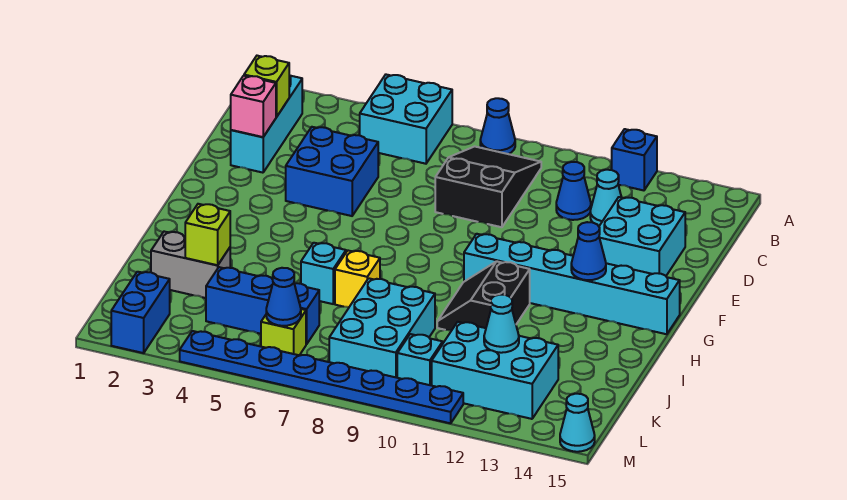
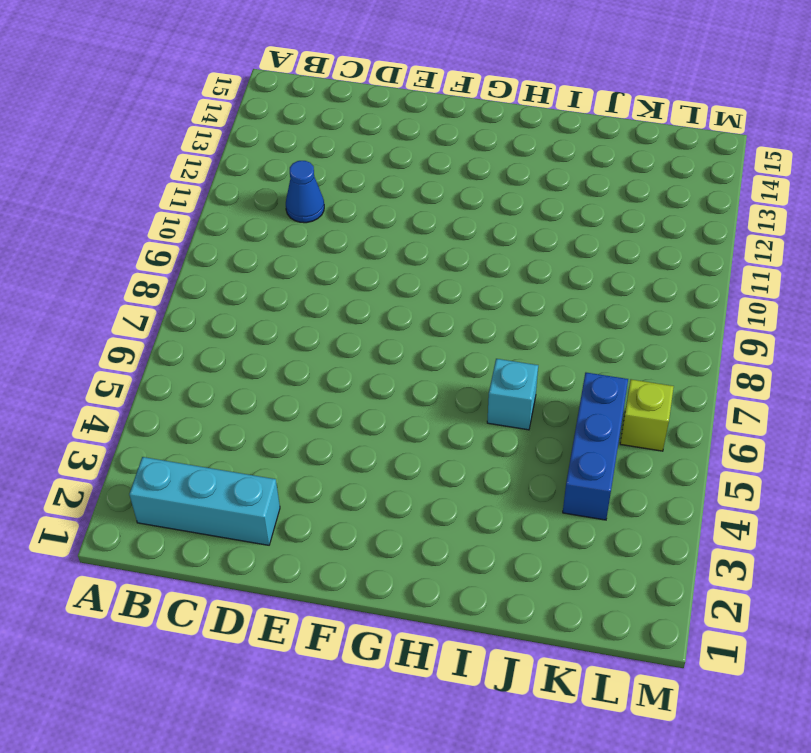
none -> cyan brick A5:B6 level 1
none -> blue cone A8 level 1
none -> blue brick A12 level 1

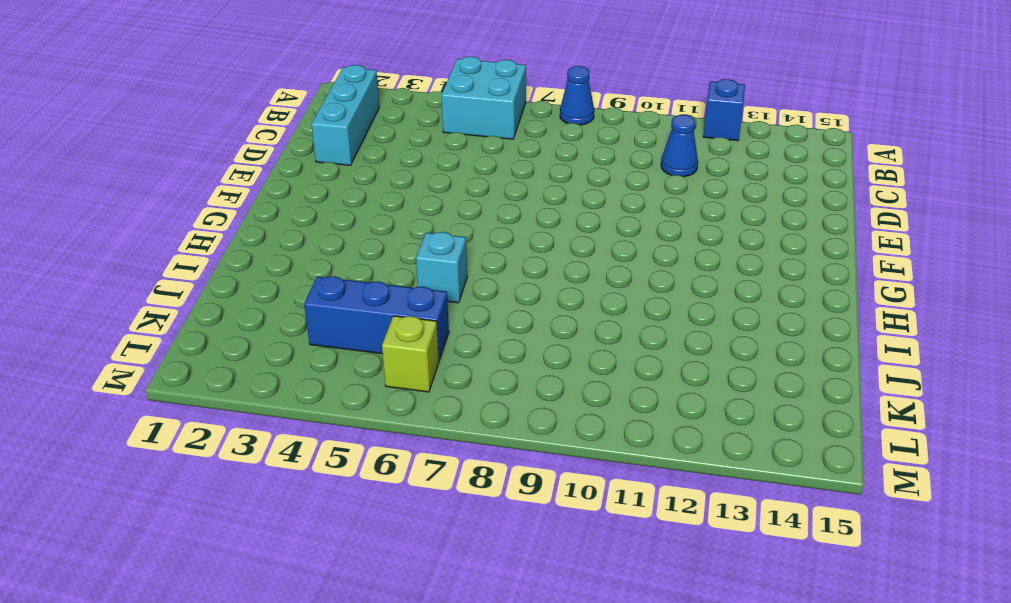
none -> black slope B8:D9 level 1 top D
none -> cyan cone C12 level 1
none -> blue brick D4:E5 level 1

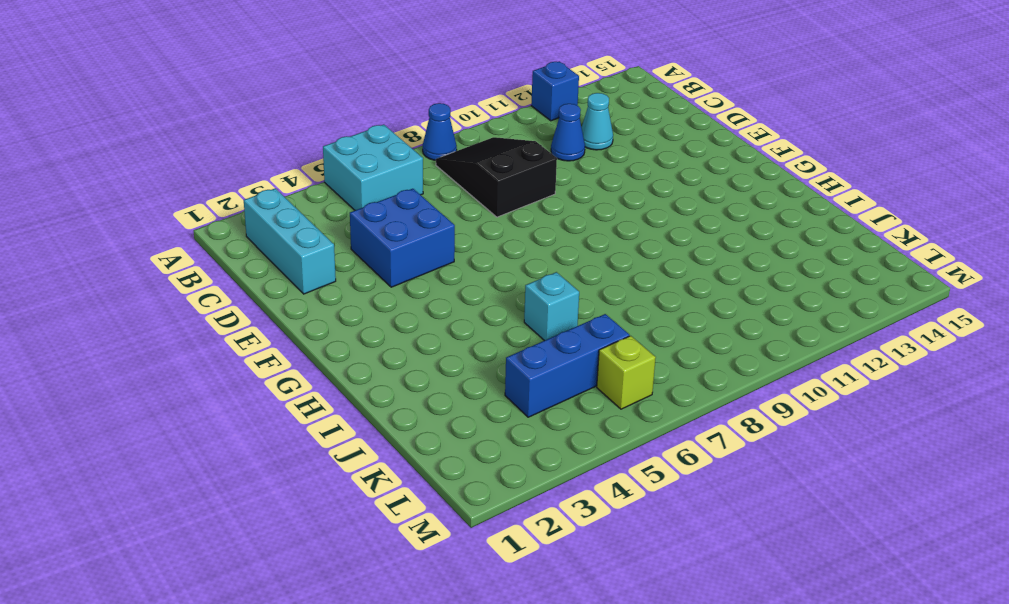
none -> cyan brick D13:E14 level 1
none -> cyan brick G10:G15 level 1
none -> black slope H10:I11 level 1 top 11

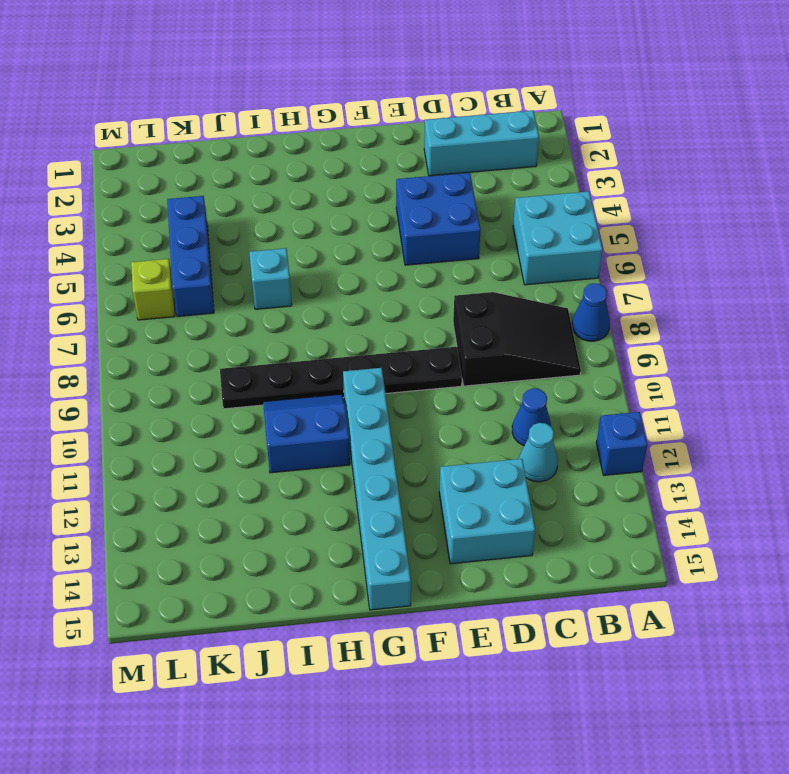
black plate E9:J9 level 1 -> cyan brick J8:L9 level 1
blue slope H10:I11 level 1 top 11 -> black slope H10:I11 level 1 top 11
none -> yellow brick I7 level 1
none -> grey brick J2:J3 level 1
none -> cyan brick K11:L13 level 1

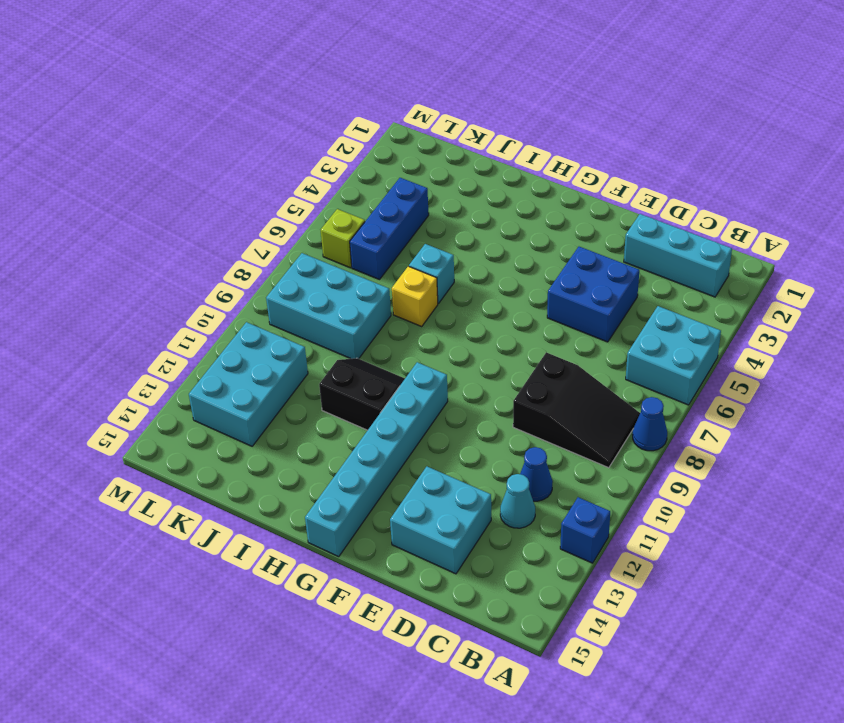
none -> grey brick J2:J3 level 1
none -> blue brick L2:M2 level 1
none -> cyan brick L10 level 1

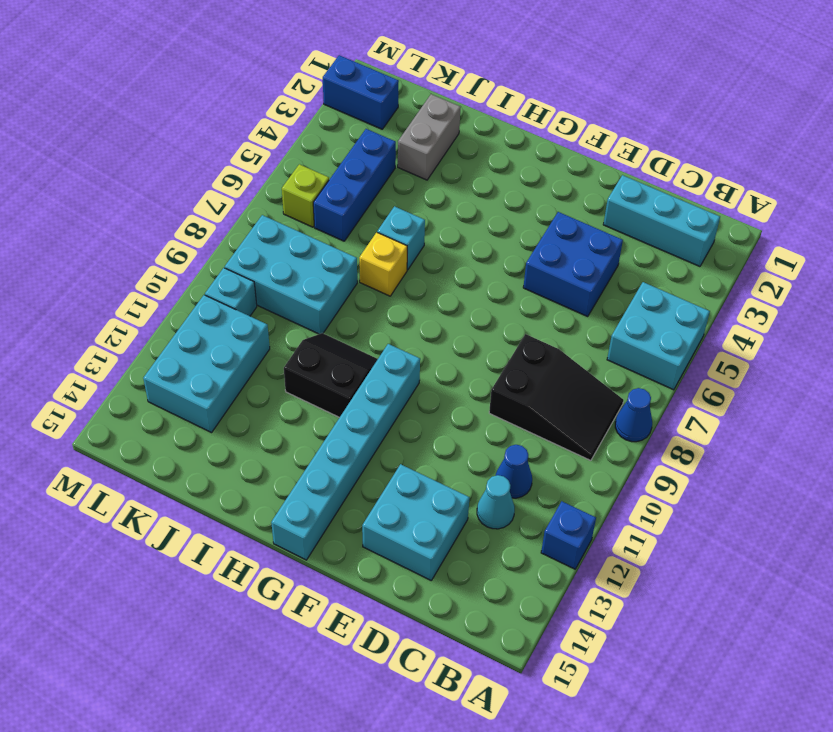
none -> blue plate M4:M11 level 1
none -> cyan cone M15 level 1
none -> lime brick C2 level 2

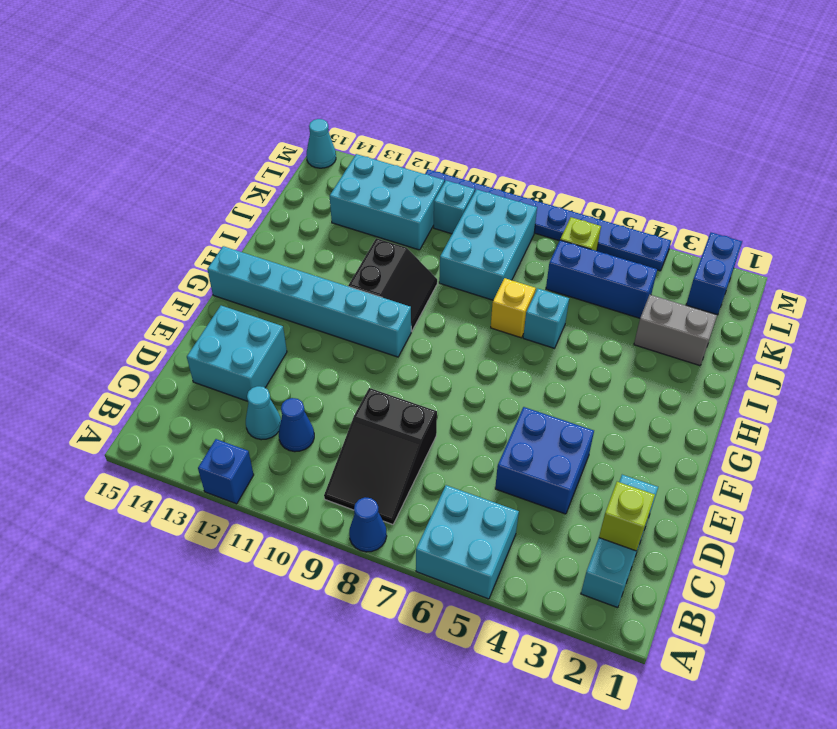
none -> pink brick D2 level 2
none -> blue cone G13 level 2
none -> lime brick J3 level 2

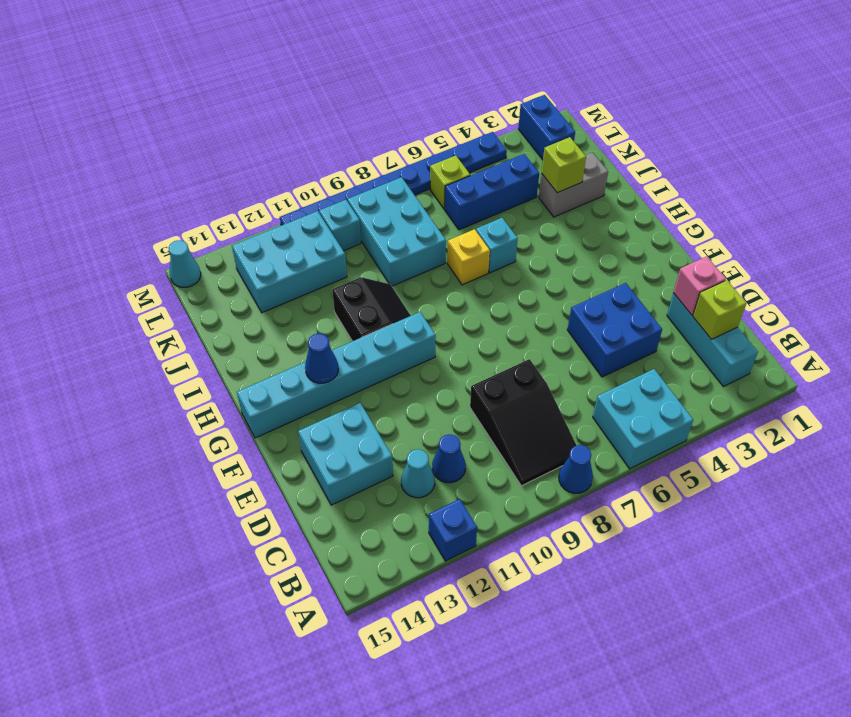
none -> cyan cone K12 level 2
none -> blue cone L6 level 2

